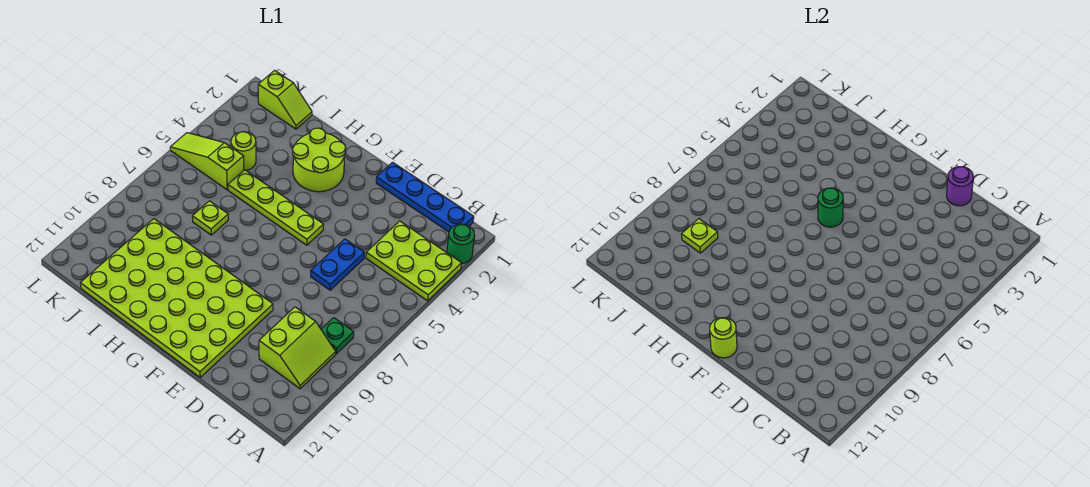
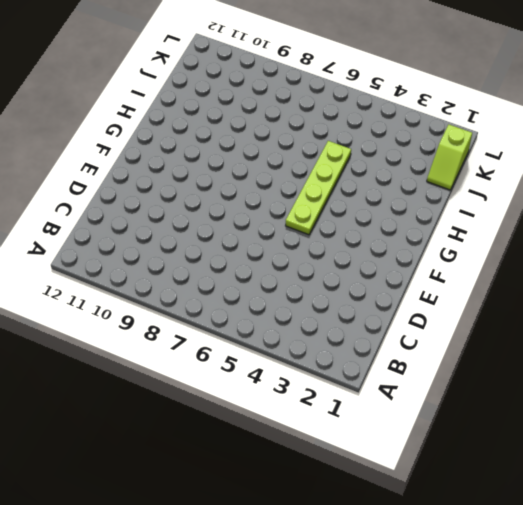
none -> green round brick A2 level 1
none -> lime plate A3:C4 level 1
none -> blue plate B1:E1 level 1

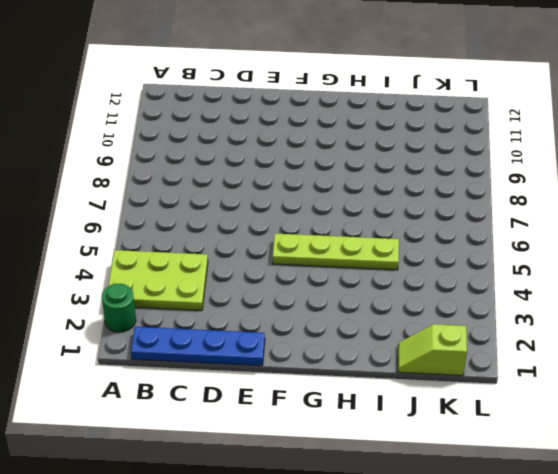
none -> green plate B8 level 1
none -> lime slope B9:C10 level 1 top C
none -> blue plate D5:D6 level 1

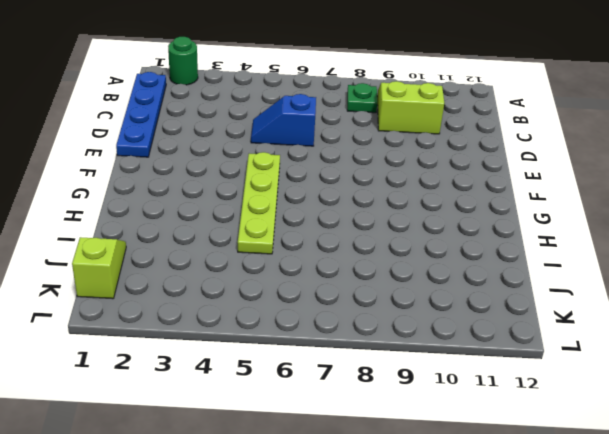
blue slope D5:D6 level 1 top 6 -> blue plate D5:D6 level 1
none -> lime plate A3:C4 level 1
none -> lime plate E9:J12 level 1
none -> lime round brick G2:H3 level 1

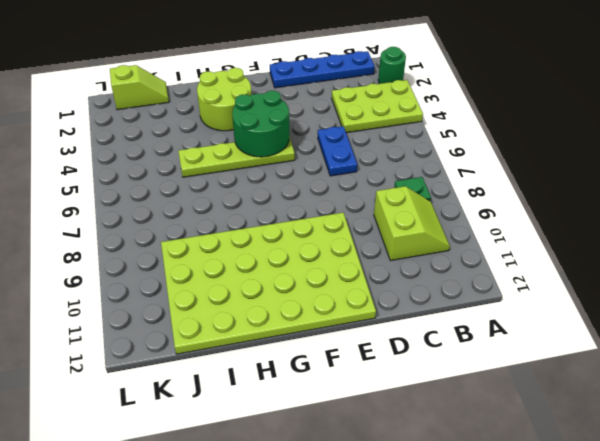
green round brick F4:G5 level 2 -> green round brick G5 level 2
none -> lime plate I7 level 1
none -> lime round brick J4 level 1
none -> lime slope J5:L5 level 1 top J

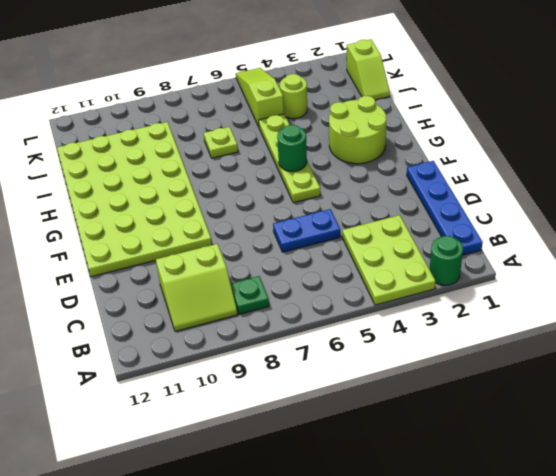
none -> purple round brick D1 level 2
none -> lime round brick F12 level 2
none -> lime plate J9 level 2

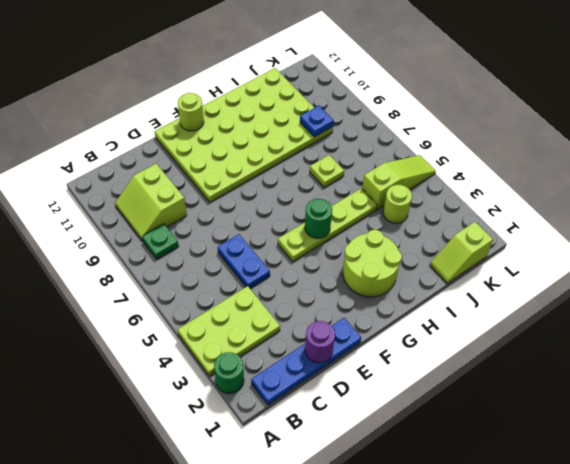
blue plate J9 level 2 -> lime plate J9 level 2

